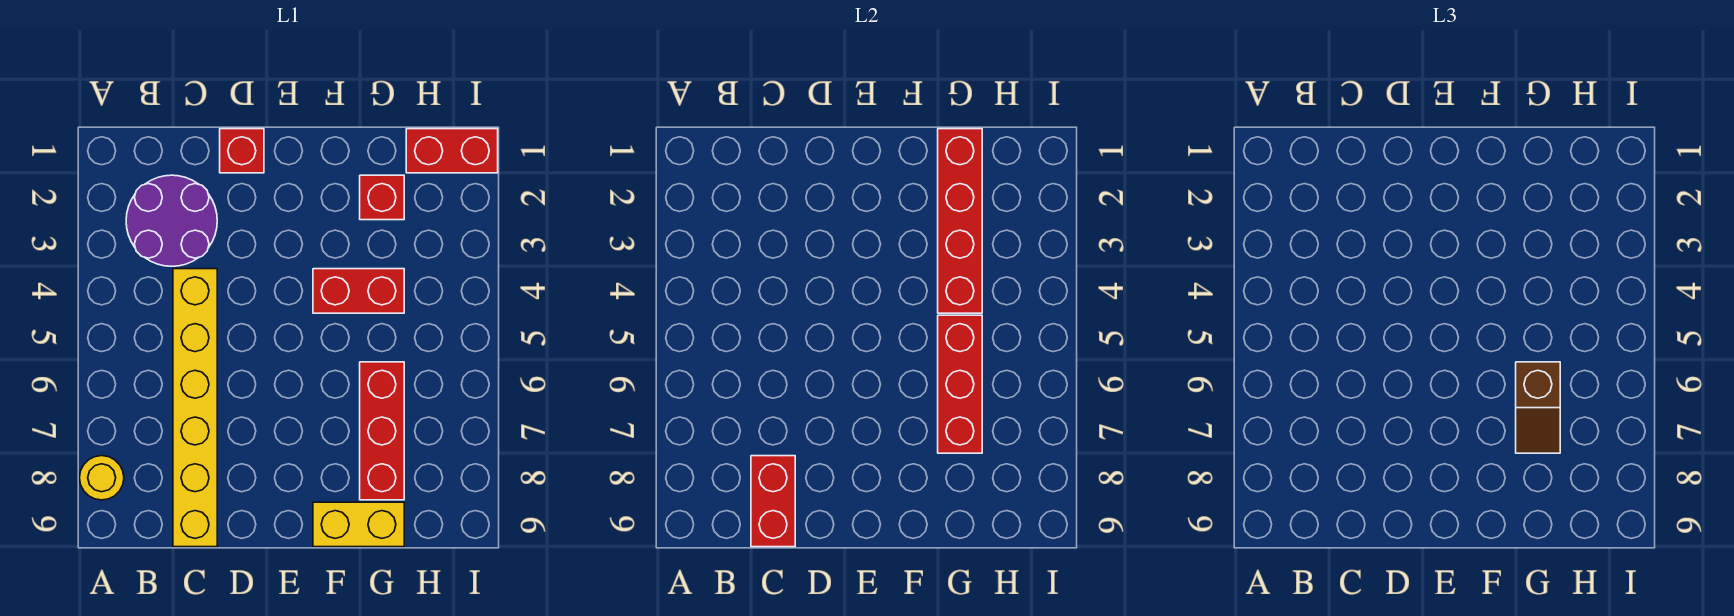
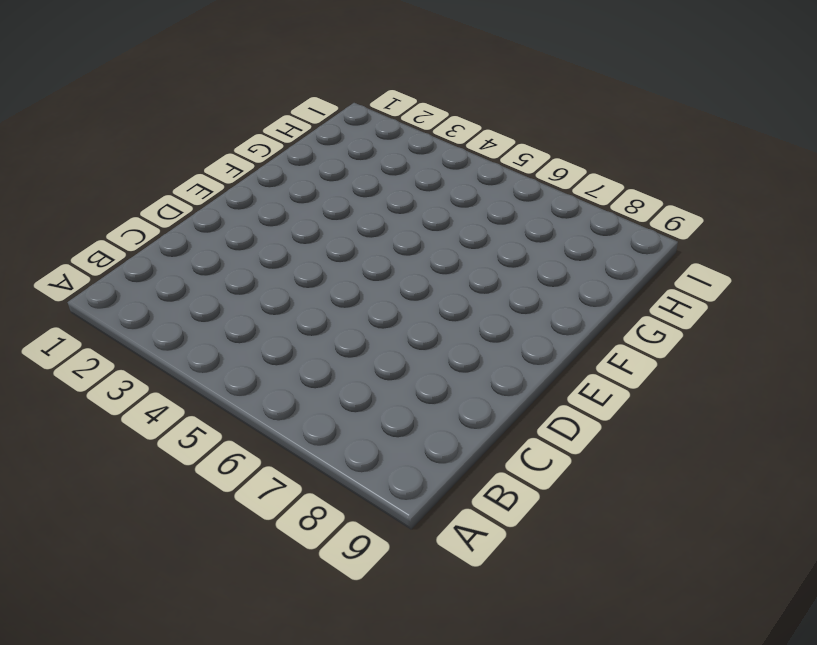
none -> yellow round brick A8 level 1
none -> purple round brick B2:C3 level 1
none -> yellow brick C4:C9 level 1

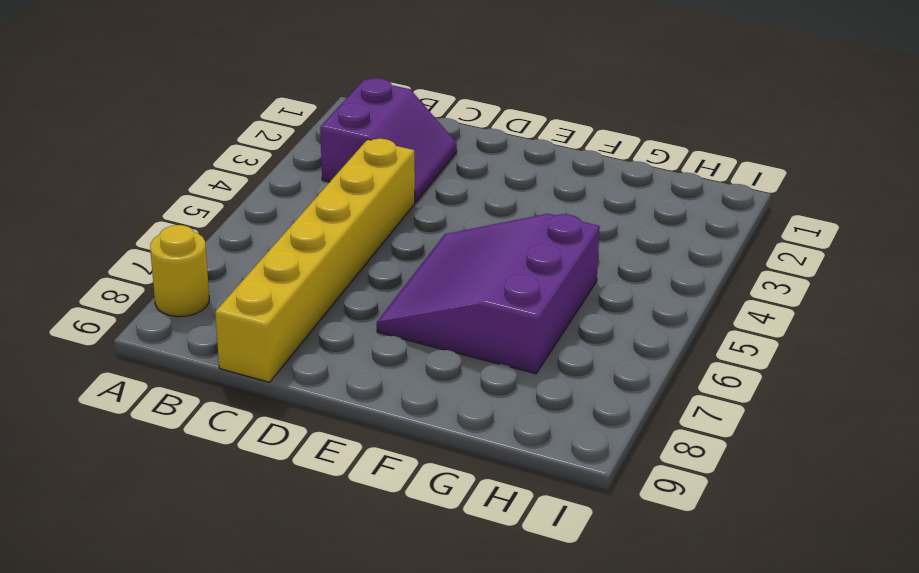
purple slope B2:C3 level 1 top B -> purple round brick B2:C3 level 1
purple slope E5:G7 level 1 top G -> red brick G6:G8 level 1
none -> red brick D1 level 1
none -> red brick F4:G4 level 1
none -> yellow brick F9:G9 level 1

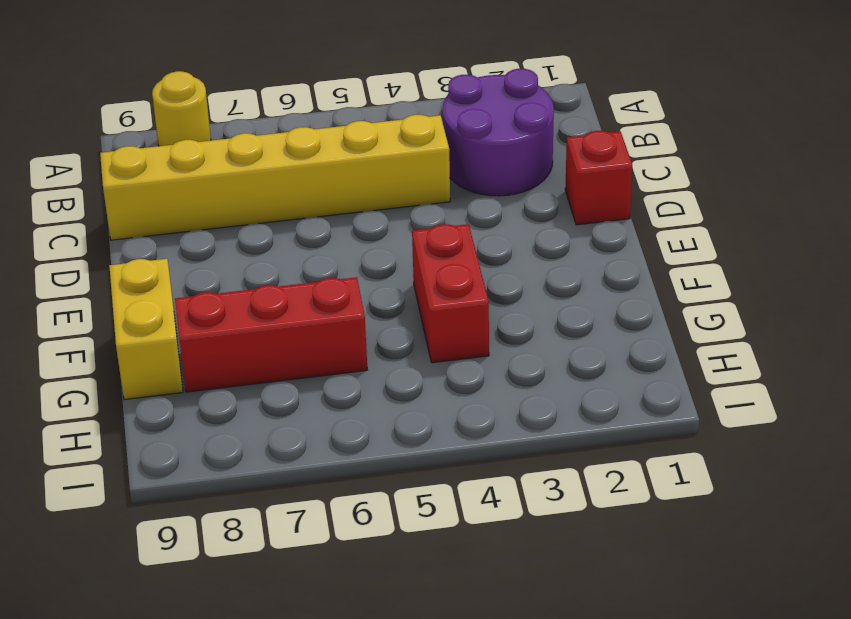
none -> red brick G2 level 1
none -> red brick H1:I1 level 1
none -> red brick C8:C9 level 2

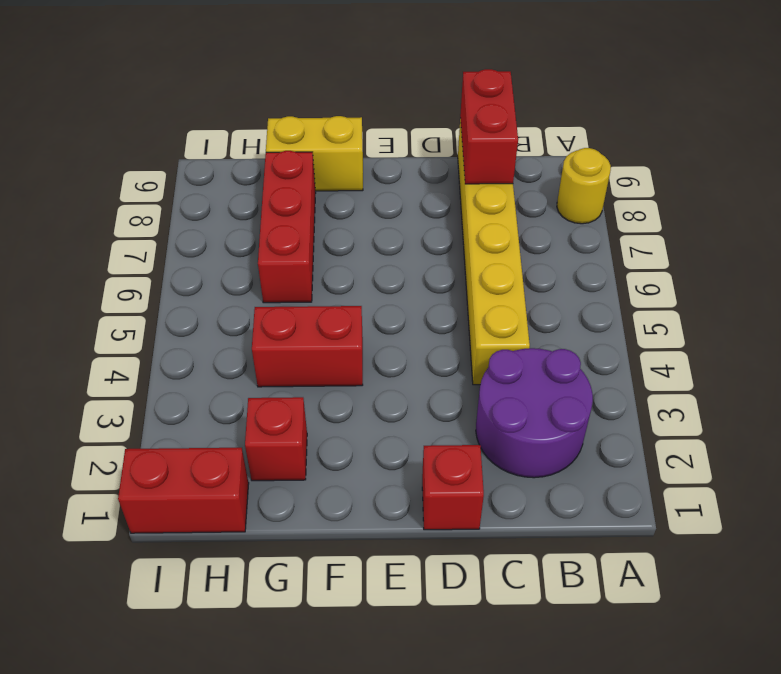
none -> red brick G1:G4 level 2
none -> red brick G5:G7 level 2
none -> brown slope G6:G7 level 3 top 6

